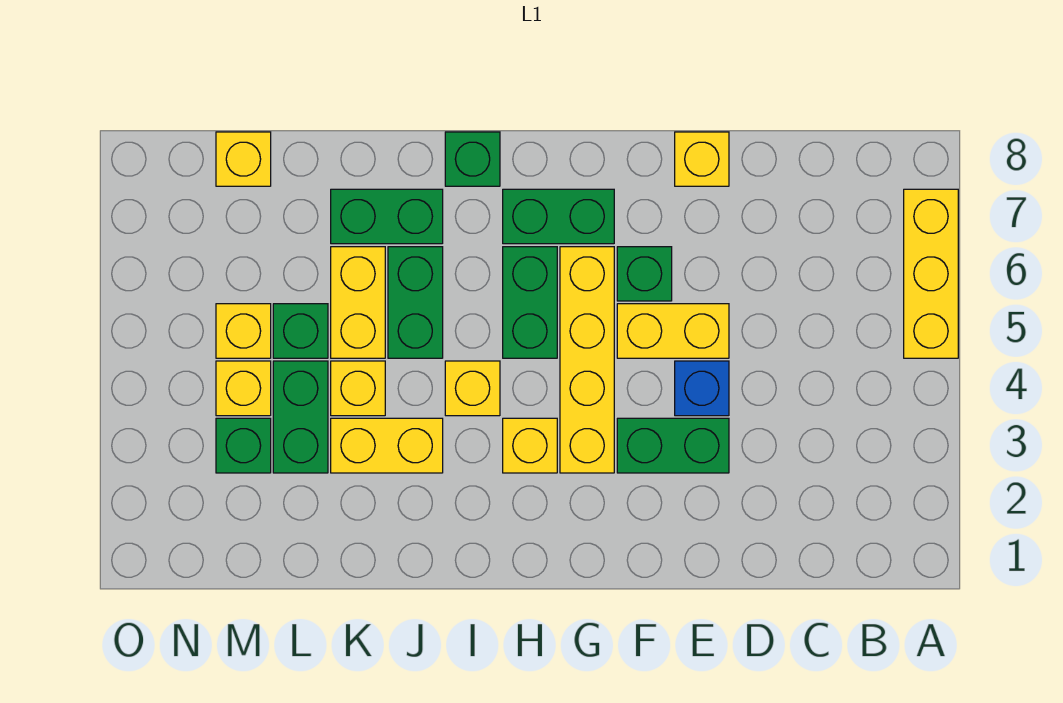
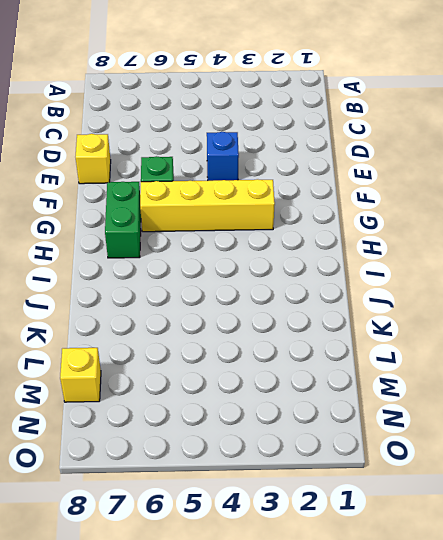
none -> yellow brick A5:A7 level 1
none -> green brick E3:F3 level 1
none -> yellow brick E5:F5 level 1

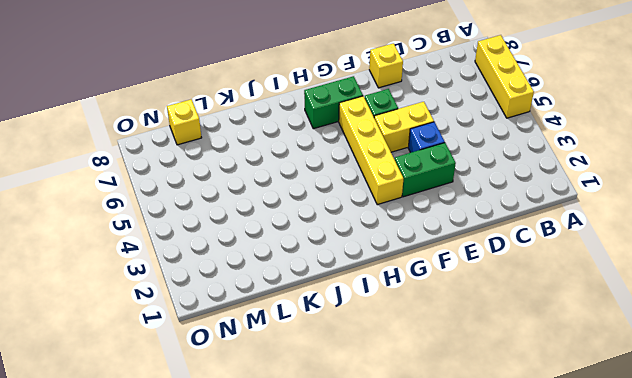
none -> yellow brick H3 level 1
none -> green brick H5:H6 level 1
none -> yellow brick I4 level 1

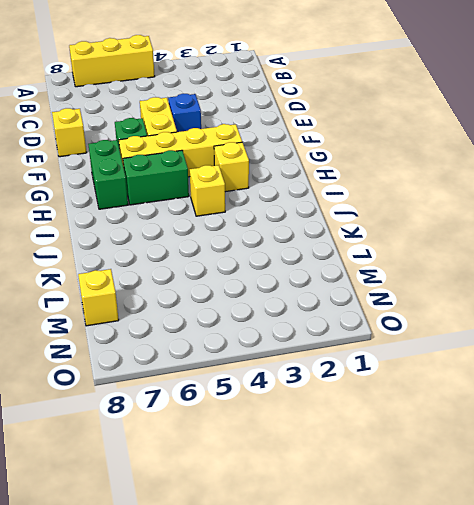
none -> green brick E3:F3 level 1
none -> green brick I8 level 1
none -> yellow brick J3:K3 level 1

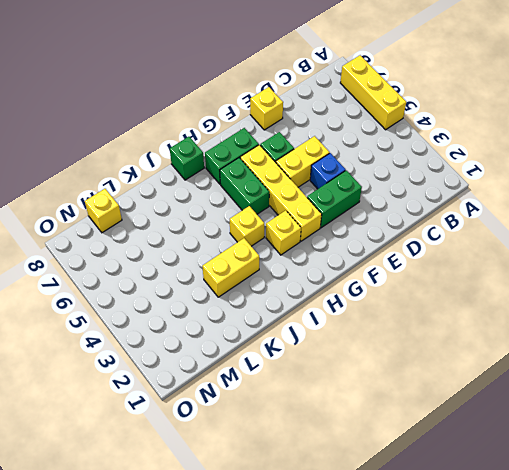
none -> green brick J5:J6 level 1
none -> green brick J7:K7 level 1
none -> yellow brick K4 level 1

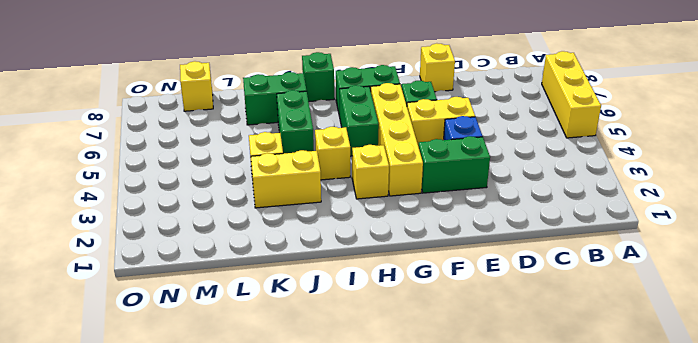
none -> yellow brick K5:K6 level 1
none -> green brick L3:L4 level 1
none -> green brick L5 level 1

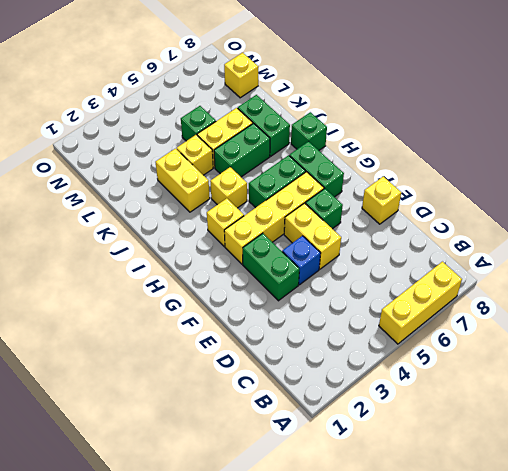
none -> green brick L3:L4 level 1
none -> green brick M3 level 1
none -> yellow brick M4 level 1

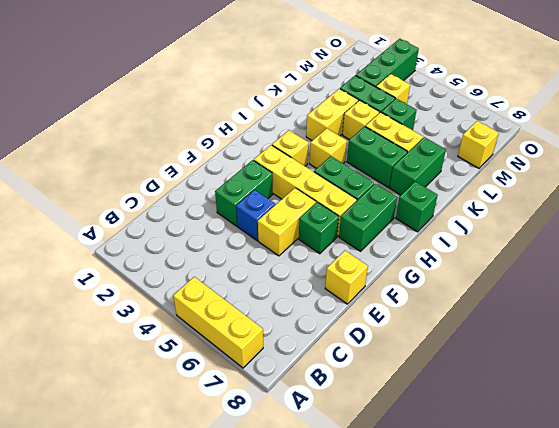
green brick M3:O3 level 1 -> green brick M3 level 1
none -> yellow brick M5 level 1

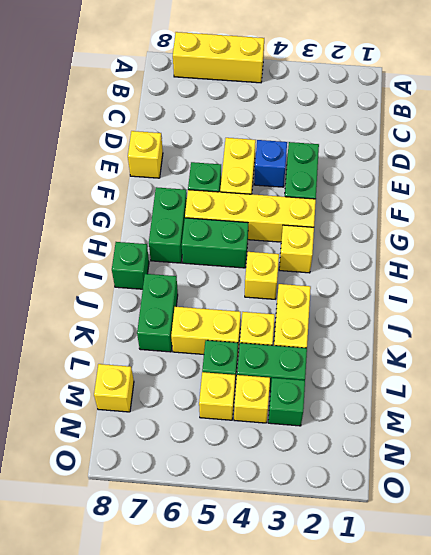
none -> green brick J5:J6 level 1

